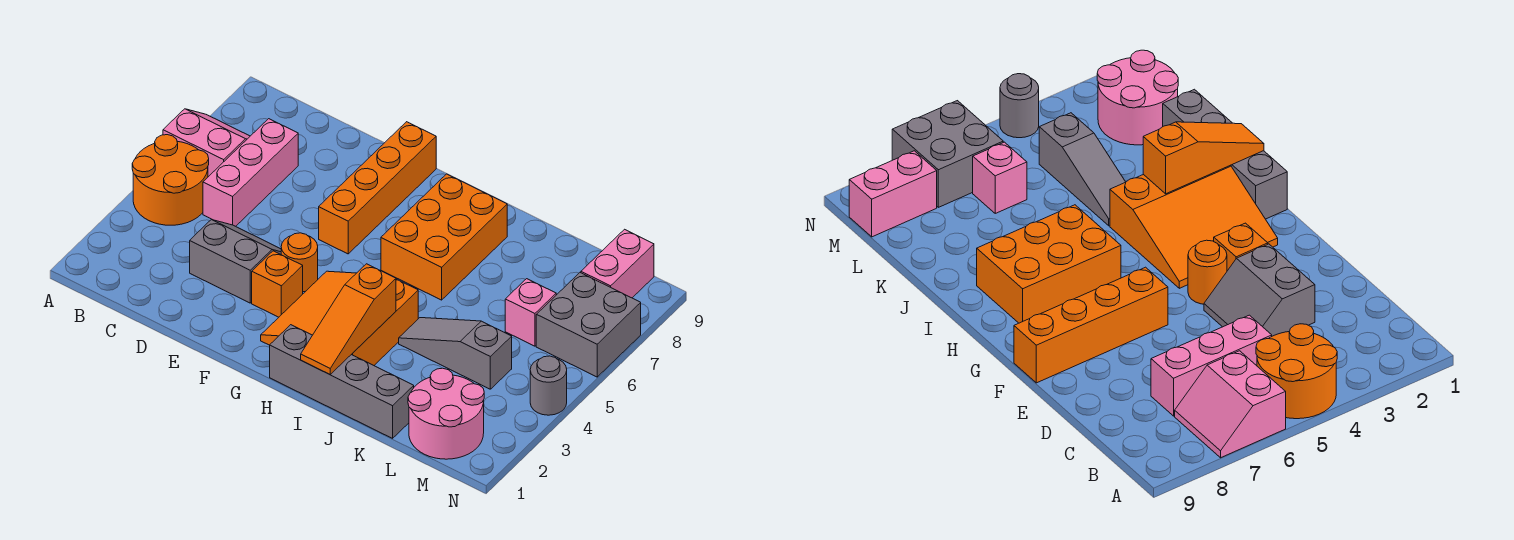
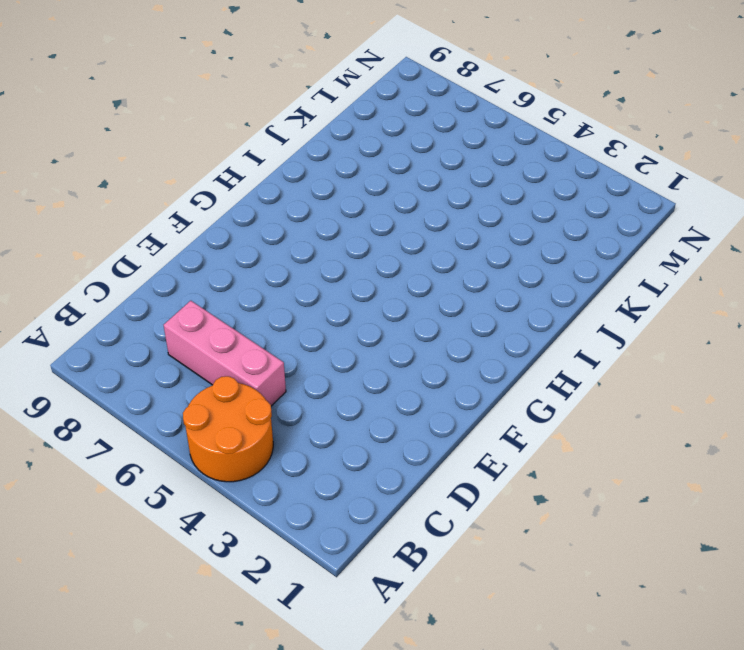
none -> pink slope A6:B7 level 1 top 6
none -> grey slope D3:E4 level 1 top 3
none -> orange brick F3 level 1

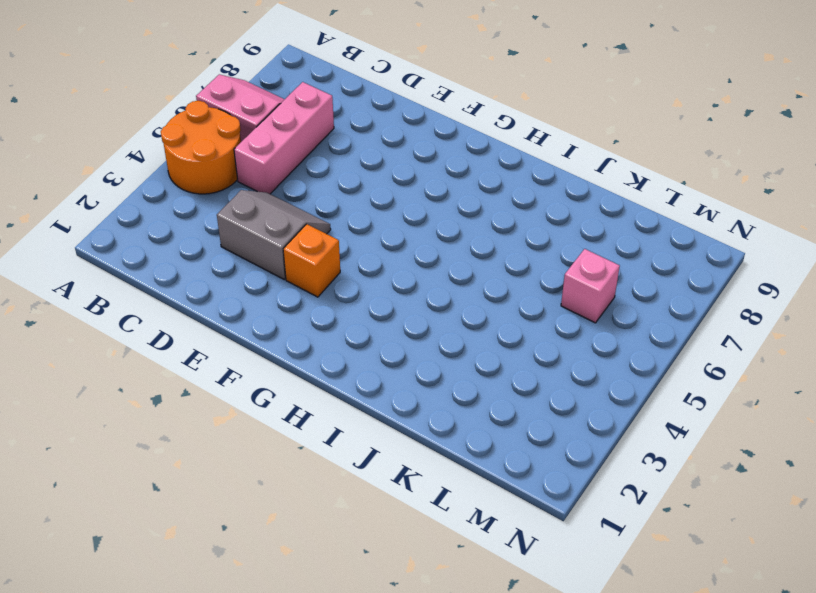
none -> orange round brick F4 level 1
none -> orange brick F6:F9 level 1
none -> orange slope G2:I4 level 1 top I

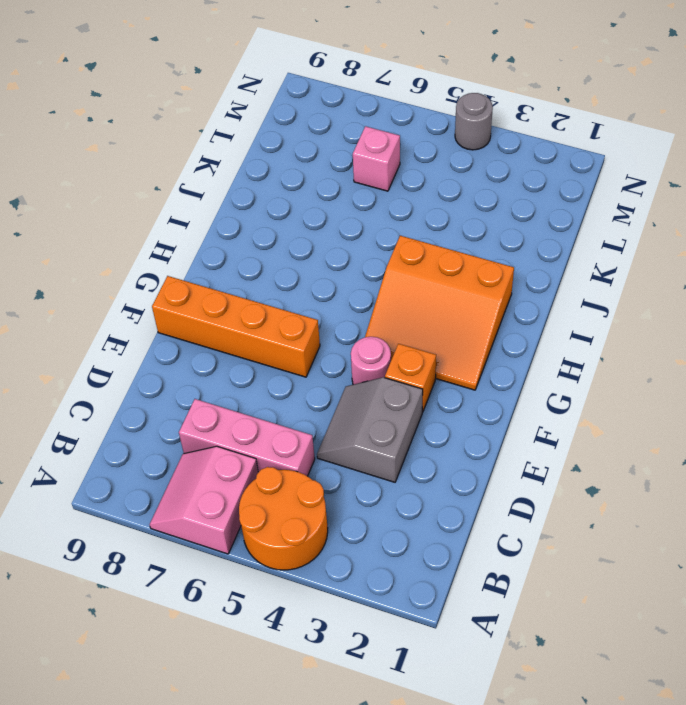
pink round brick F4 level 1 -> orange round brick F4 level 1
none -> grey brick H1:K1 level 1
none -> orange brick H6:I8 level 1
none -> grey slope J4:L4 level 1 top L

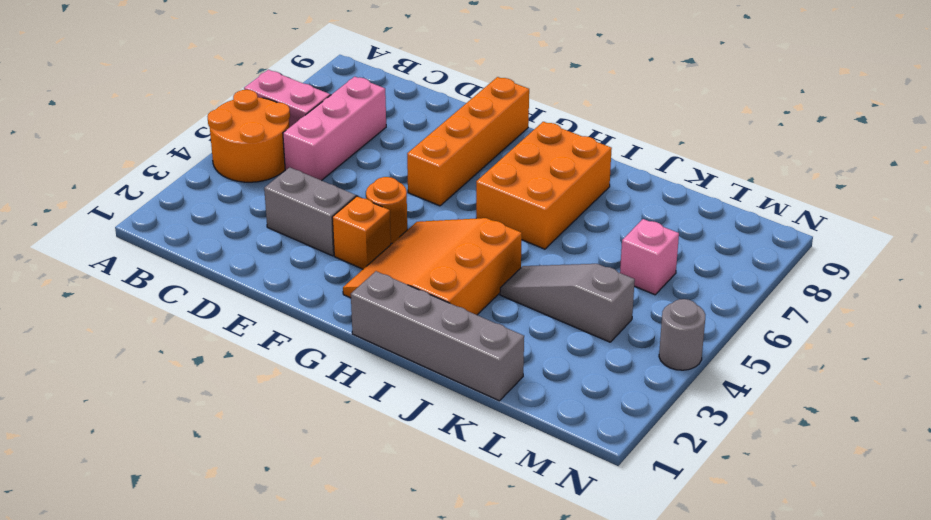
none -> pink round brick L1:M2 level 1
none -> grey brick M6:N7 level 1
none -> pink brick M8:M9 level 1

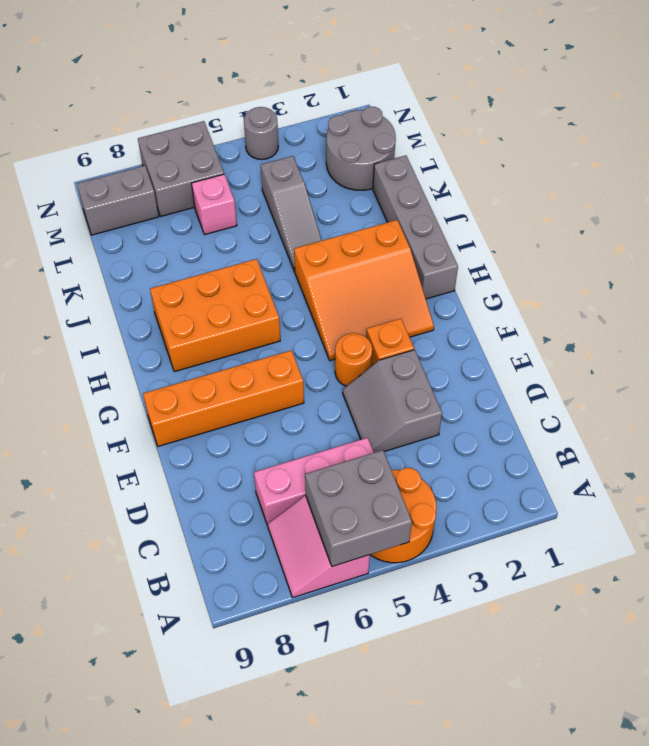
grey brick A5:B6 level 2 -> none
grey round brick L1:M2 level 1 -> pink round brick L1:M2 level 1
grey brick M8:M9 level 1 -> pink brick M8:M9 level 1
none -> orange slope I1:I3 level 2 top 3

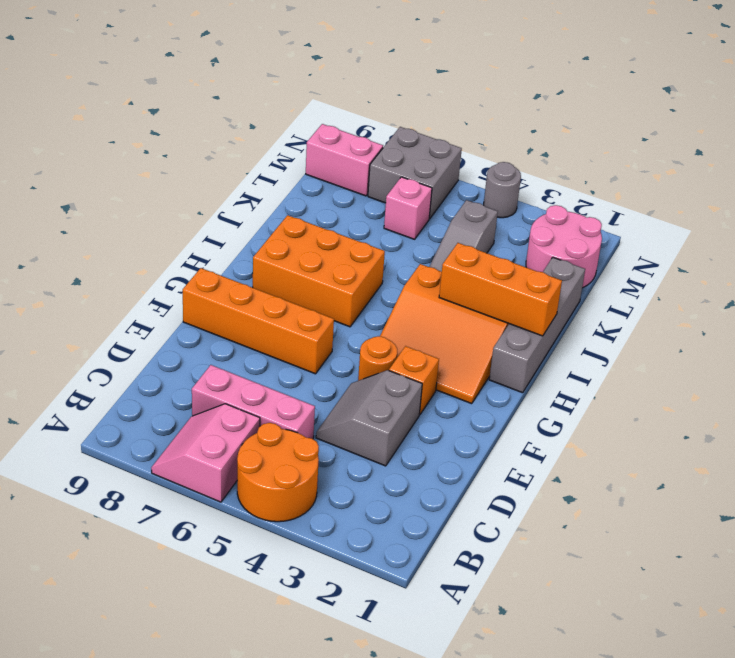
orange brick I1:I3 level 2 -> orange slope I1:I3 level 2 top 3

